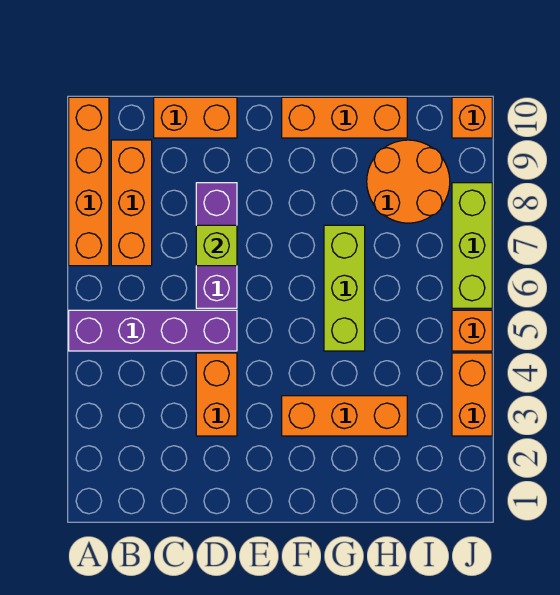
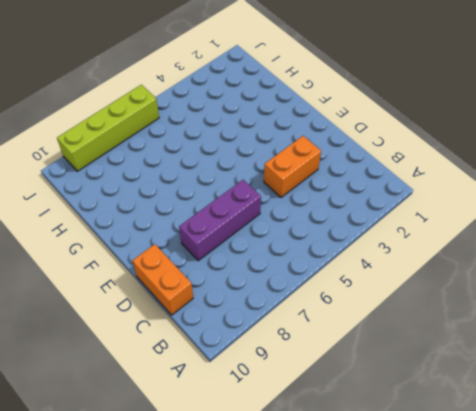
lime brick J6:J9 level 1 -> lime brick J6:J8 level 1
none -> purple brick A5:D5 level 1
none -> orange brick A7:A10 level 1
none -> orange brick B7:B9 level 1

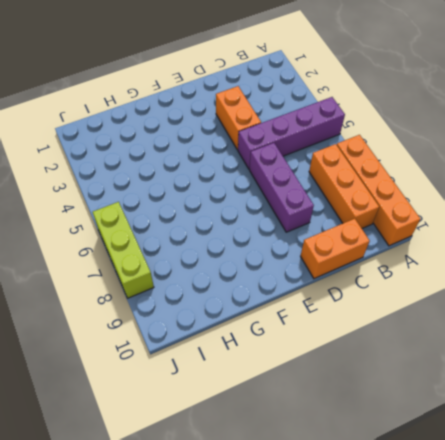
none -> orange brick F3:H3 level 1
none -> orange brick F10:H10 level 1
none -> lime brick G5:G7 level 1

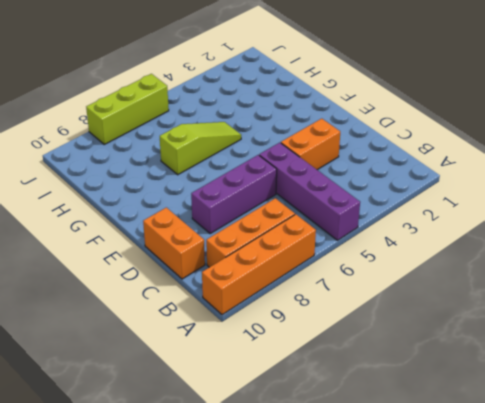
lime slope G5:G7 level 1 top 7 -> lime brick G5:G7 level 1
none -> orange brick F3:H3 level 1
none -> orange brick F10:H10 level 1
none -> orange round brick H8:I9 level 1

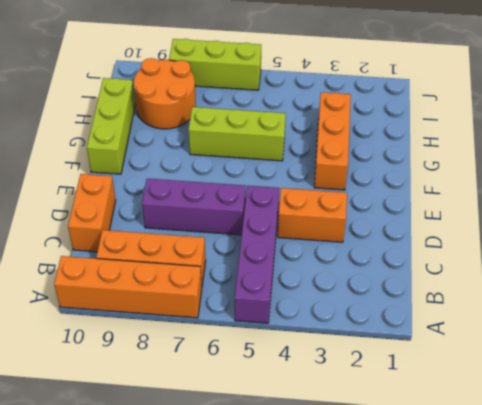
lime brick F10:H10 level 1 -> orange brick F10:H10 level 1
none -> orange brick J3:J4 level 1
none -> orange brick J5 level 1
none -> orange brick J10 level 1

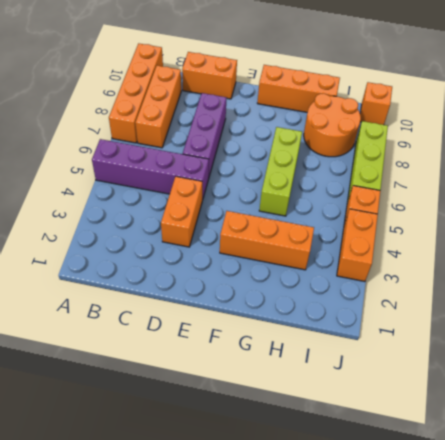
none -> lime brick D7 level 2

